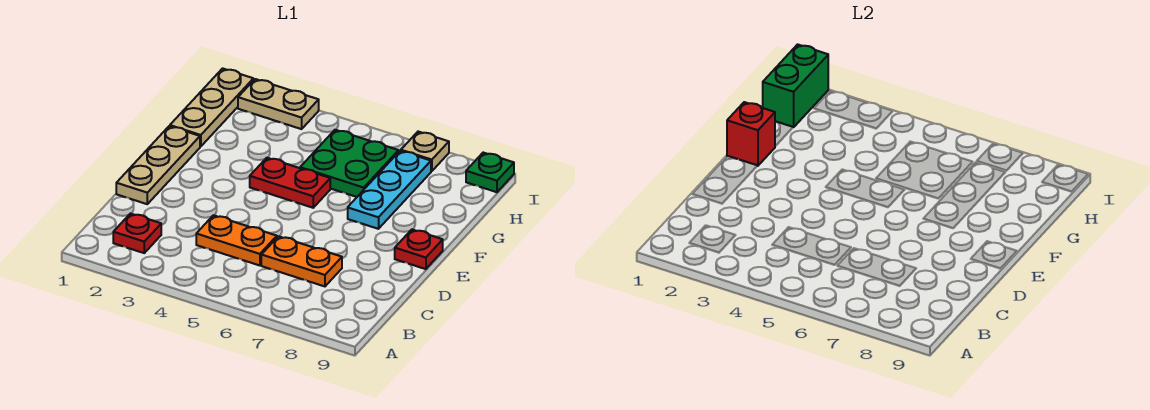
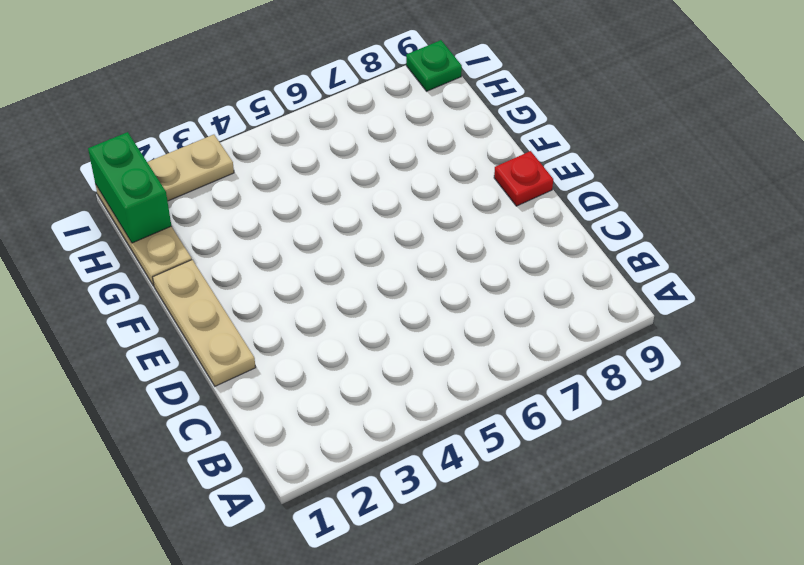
none -> red plate B2 level 1
none -> orange plate C4:C5 level 1
none -> orange plate C6:C7 level 1

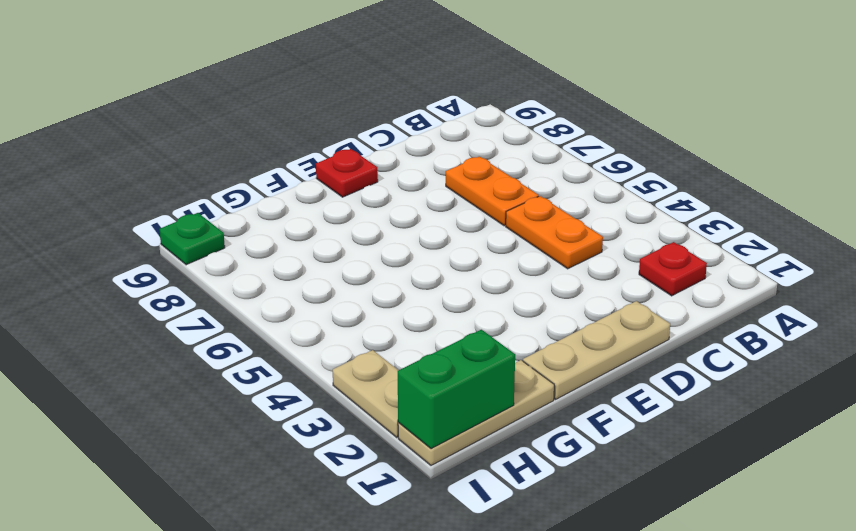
none -> red plate F4:F5 level 1
none -> cyan plate F7:H7 level 1
none -> green plate G5:H6 level 1

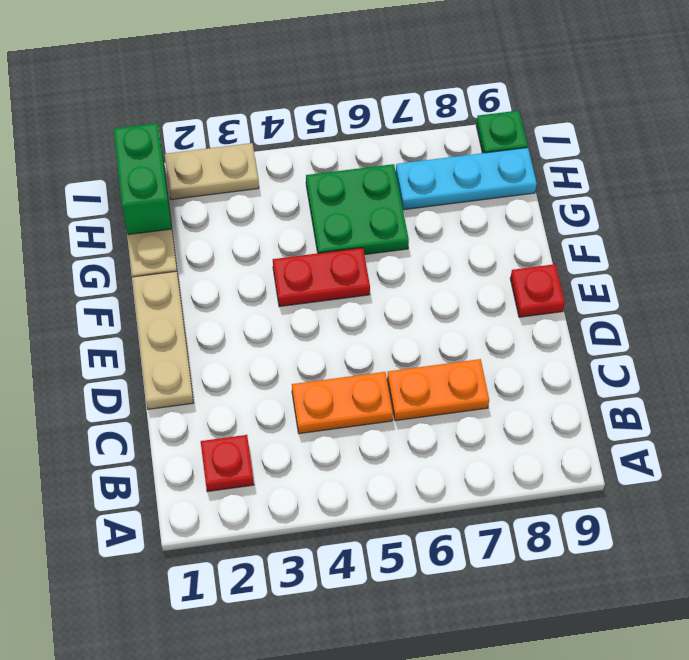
cyan plate H7:H9 level 1 -> cyan plate F7:H7 level 1
none -> tan plate I7 level 1
none -> red brick F1 level 2

